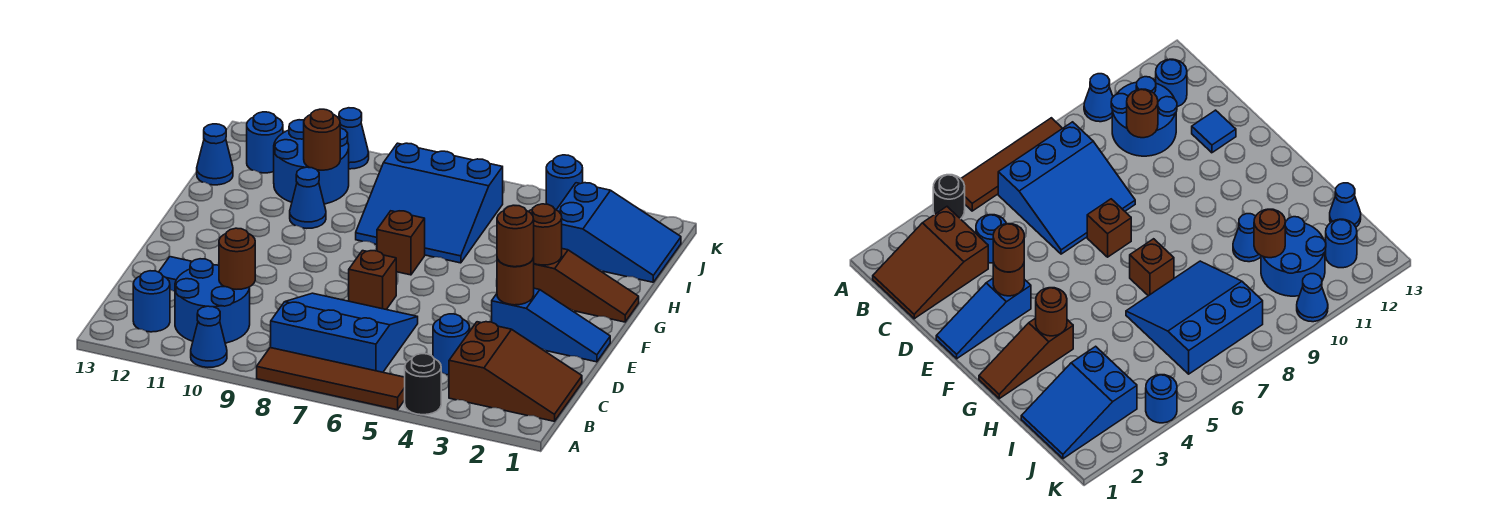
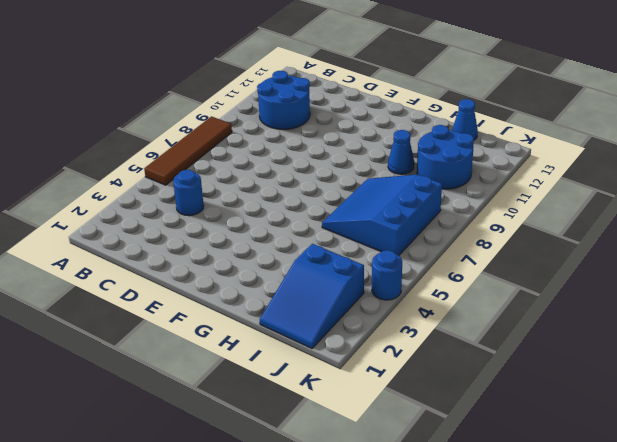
none -> black round brick A4 level 1
none -> blue cone A10 level 1
none -> brown slope B1:C3 level 1 top 3

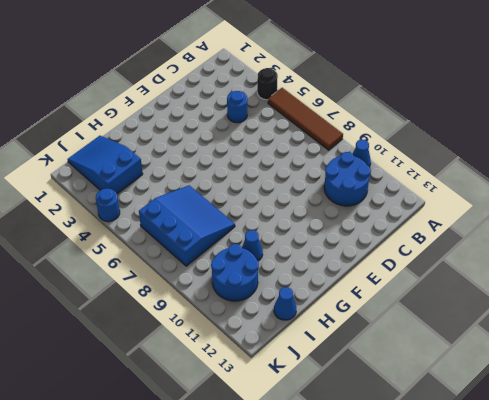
none -> brown slope B1:C3 level 1 top 3
none -> blue slope B6:D8 level 1 top B
none -> blue round brick B12 level 1

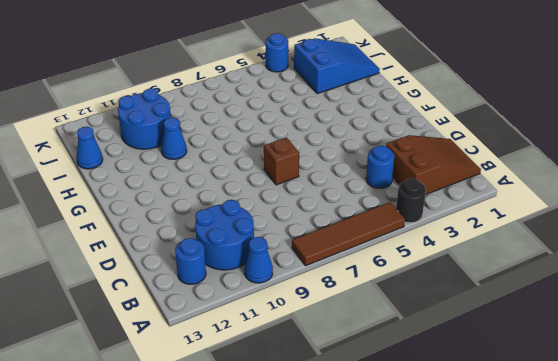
none -> blue slope B6:D8 level 1 top B
none -> blue tile D12 level 1
none -> blue slope E1:E3 level 1 top 3

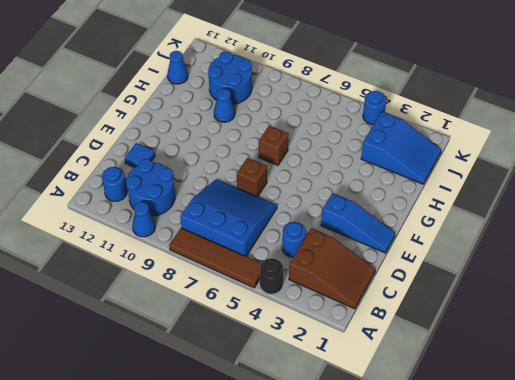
none -> brown slope G1:G3 level 1 top 3
none -> blue slope H6:J8 level 1 top J
none -> blue round brick J12 level 1

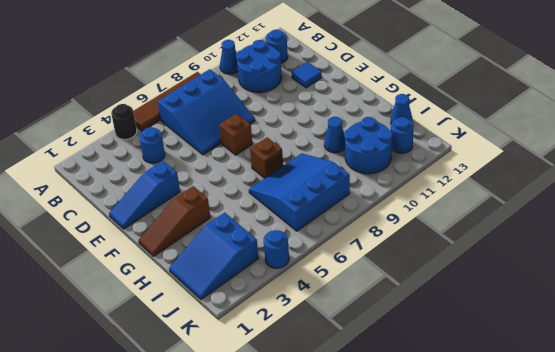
none -> brown slope B1:C3 level 1 top 3
none -> blue cone K10 level 1
none -> brown round brick C10 level 2

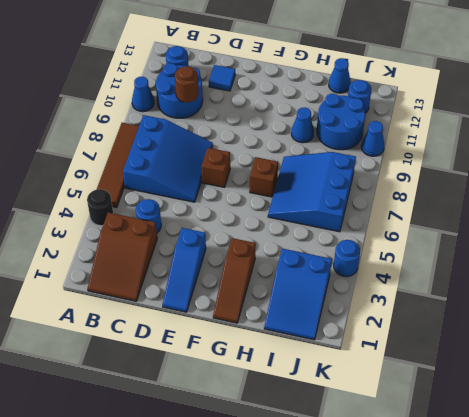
none -> brown round brick E3 level 2
none -> brown round brick G3 level 2
none -> brown round brick I10 level 2

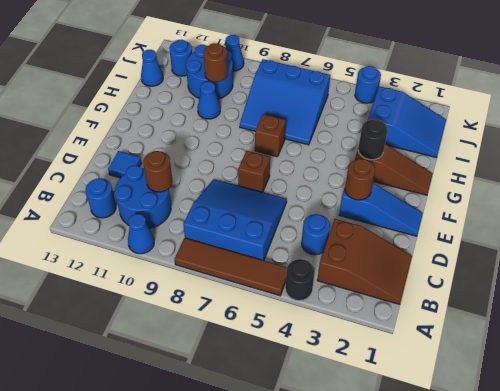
black round brick G3 level 2 -> brown round brick G3 level 2
none -> brown round brick E3 level 3

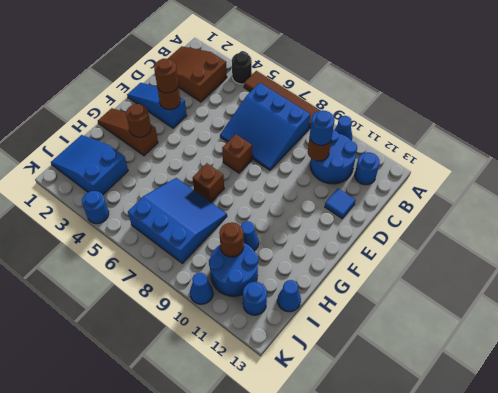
blue round brick C10 level 3 -> blue round brick C4 level 1

